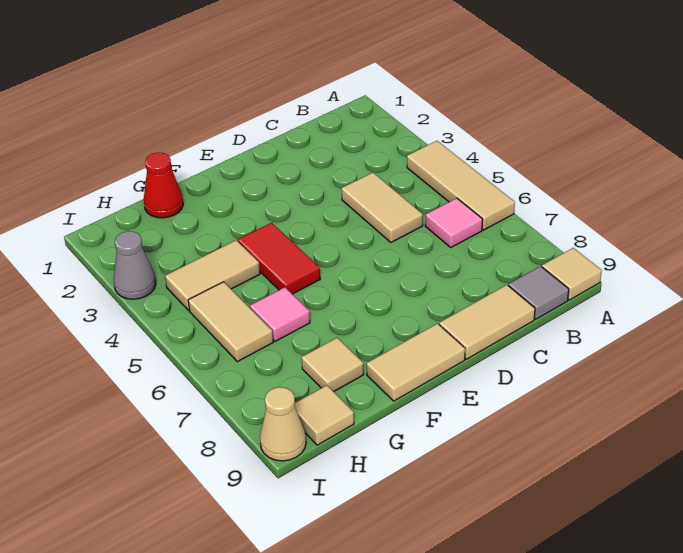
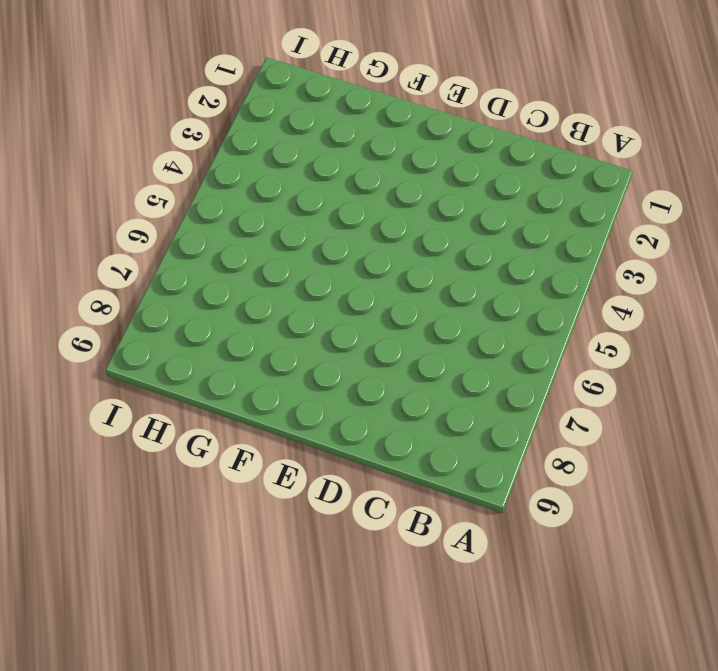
none -> tan tile A4:A6 level 1
none -> tan tile A9 level 1
none -> pink tile B6 level 1

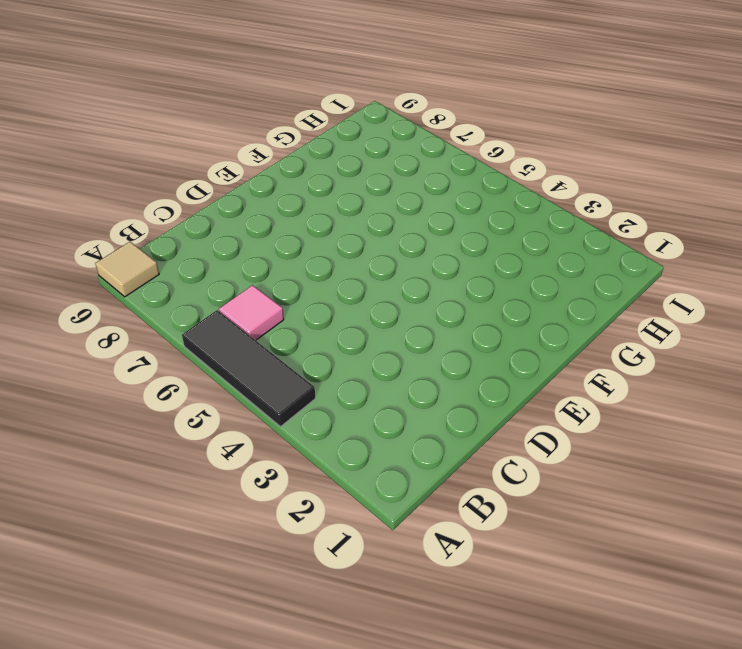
black tile A4:A6 level 1 -> tan tile A4:A6 level 1
none -> grey tile B9 level 1
none -> tan tile C4:C5 level 1
none -> tan tile C9:D9 level 1

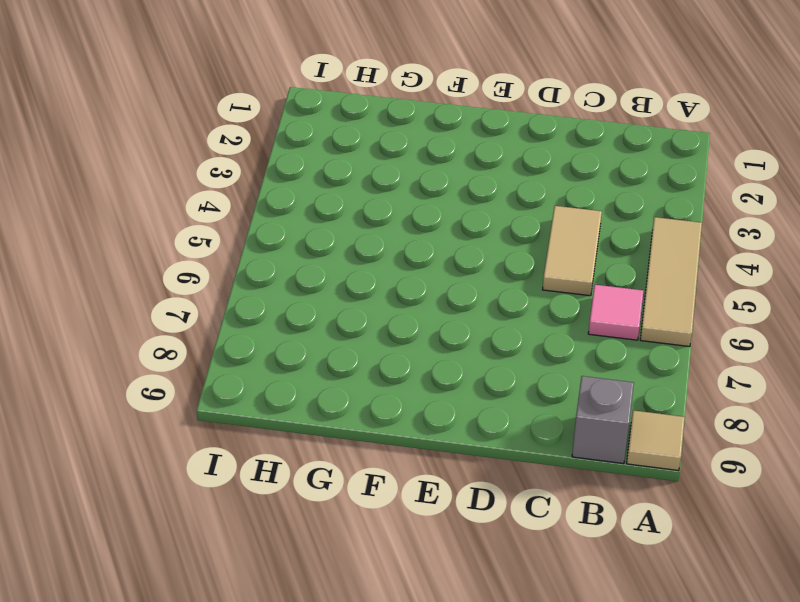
grey brick B9 level 1 -> grey tile B9 level 1
none -> tan tile C9:D9 level 1
none -> tan tile E9:F9 level 1
none -> red tile F4:F5 level 1

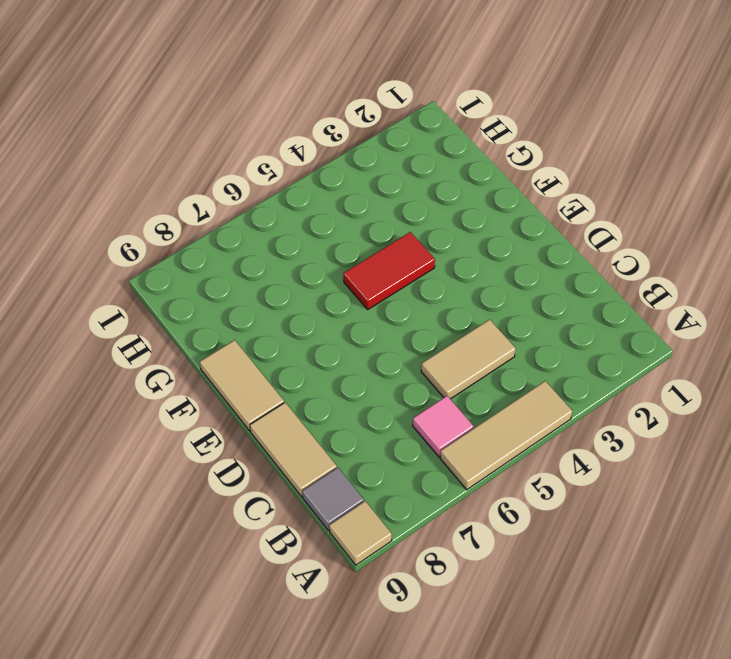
none -> red cone G1 level 1
none -> tan tile G4:H4 level 1
none -> pink tile G6 level 1

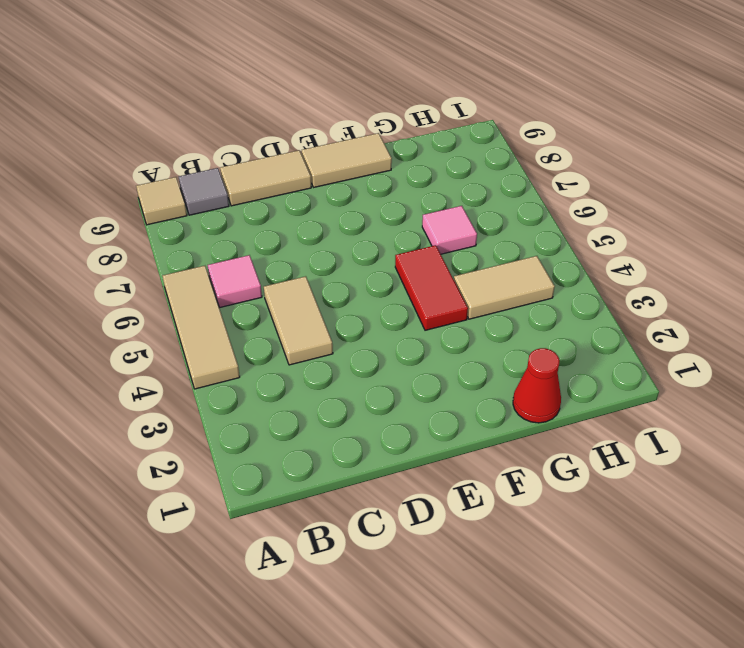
none -> tan tile G8 level 1
none -> tan tile H5:H6 level 1
none -> tan tile H9 level 1

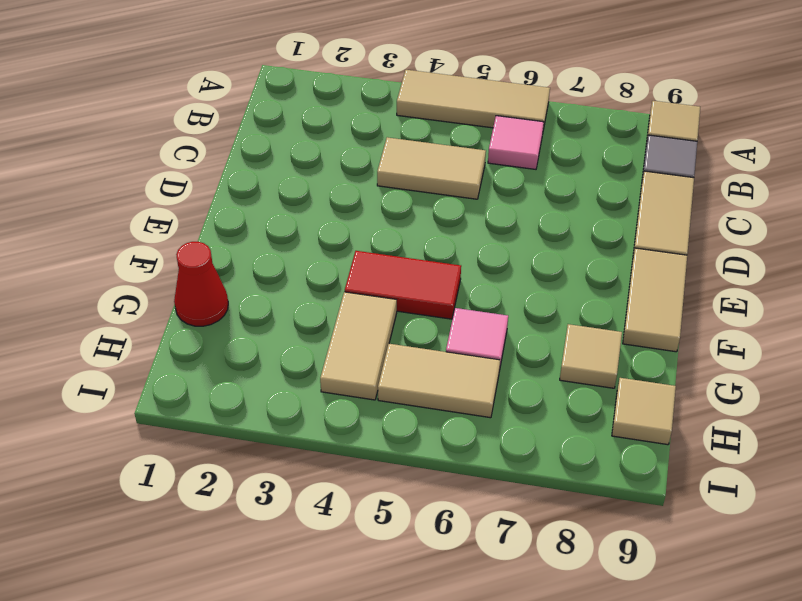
none -> grey cone I3 level 1
none -> tan cone I9 level 1

